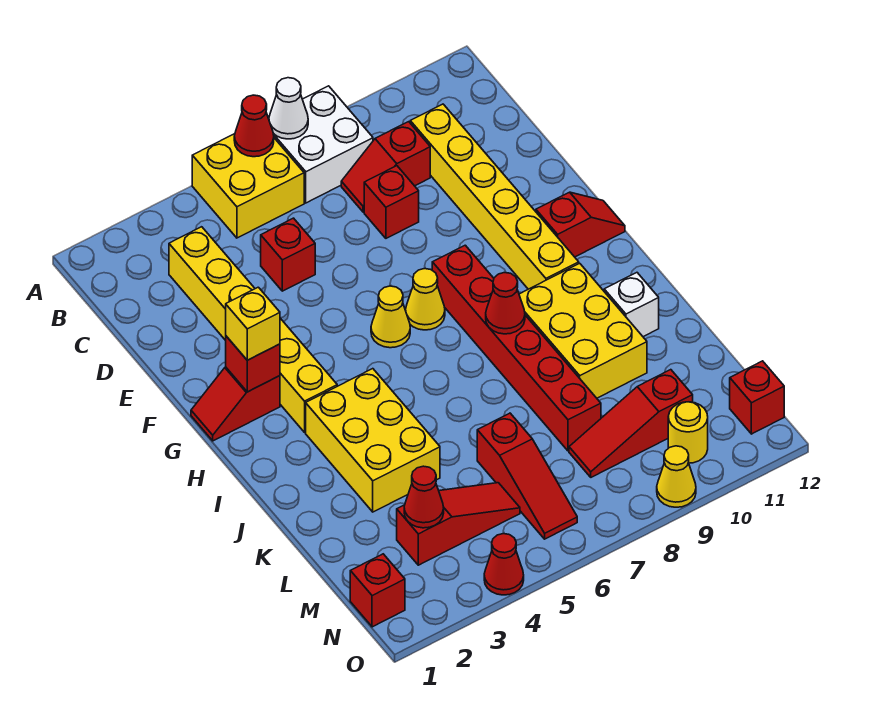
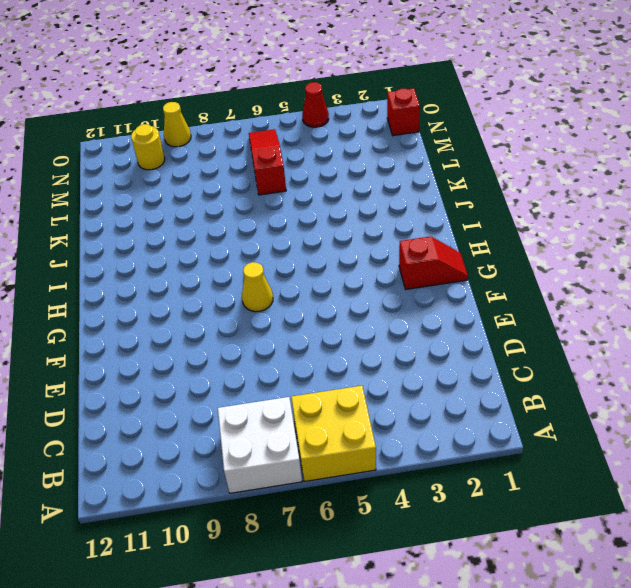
none -> yellow brick C3:H3 level 1
none -> red slope C8:C9 level 1 top 9
none -> yellow brick C10:H10 level 1

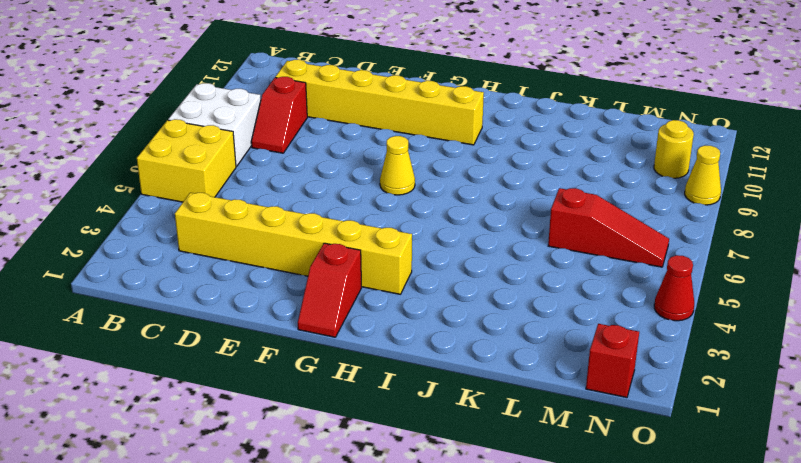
none -> red brick D5 level 1
none -> red brick D8 level 1
none -> yellow cone G6 level 1

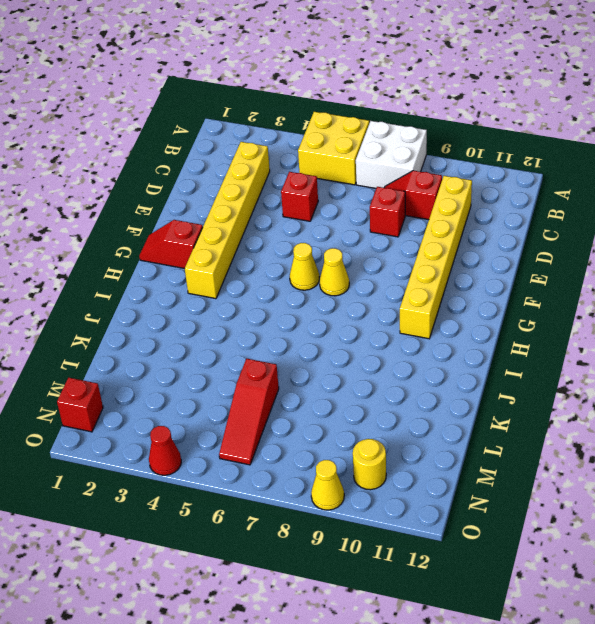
none -> red brick G8:L8 level 1
none -> red slope G11:G12 level 1 top 11
none -> yellow brick I3:K4 level 1

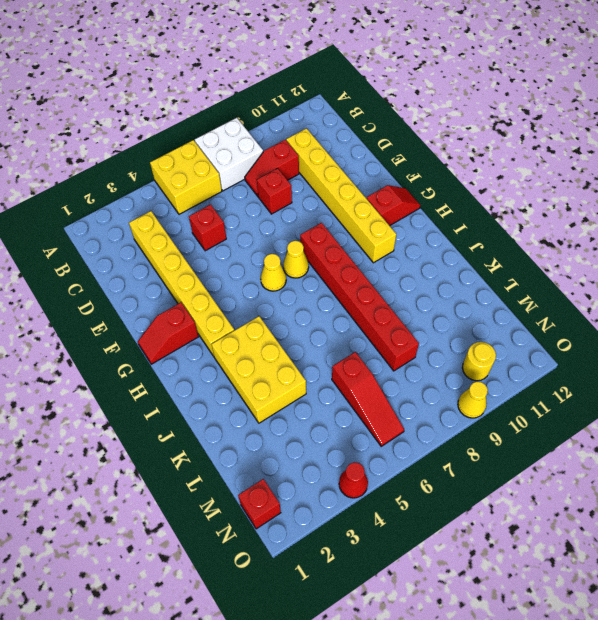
none -> yellow brick I9:K10 level 1
none -> white brick J11 level 1
none -> red slope M3:M5 level 1 top 3

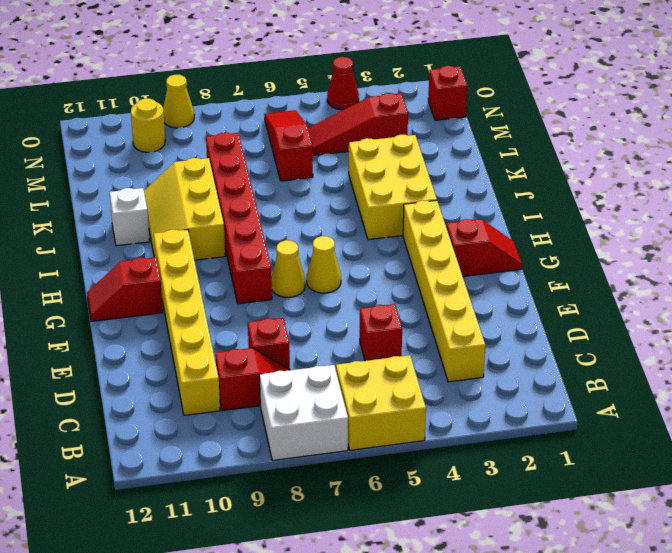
yellow slope I9:K10 level 1 top 9 -> yellow brick I9:K10 level 1
none -> red slope M8:M10 level 1 top 10
none -> red brick N12 level 1
none -> red cone A6 level 2

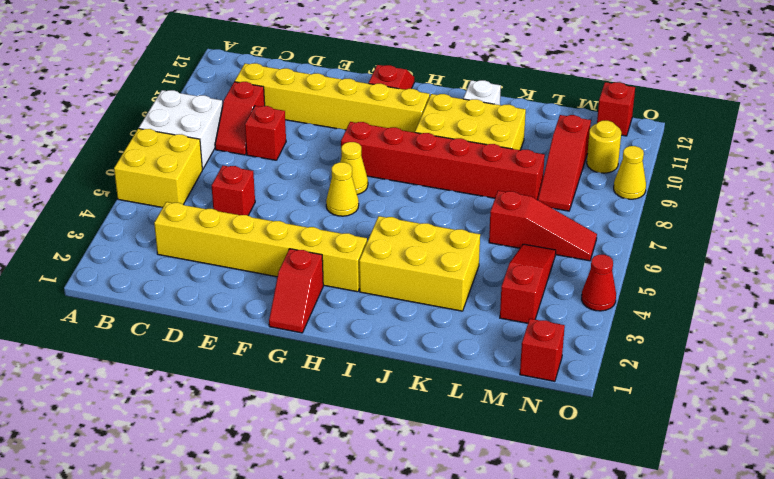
none -> red cone A6 level 2
none -> white cone A7 level 2
none -> red brick G2 level 2

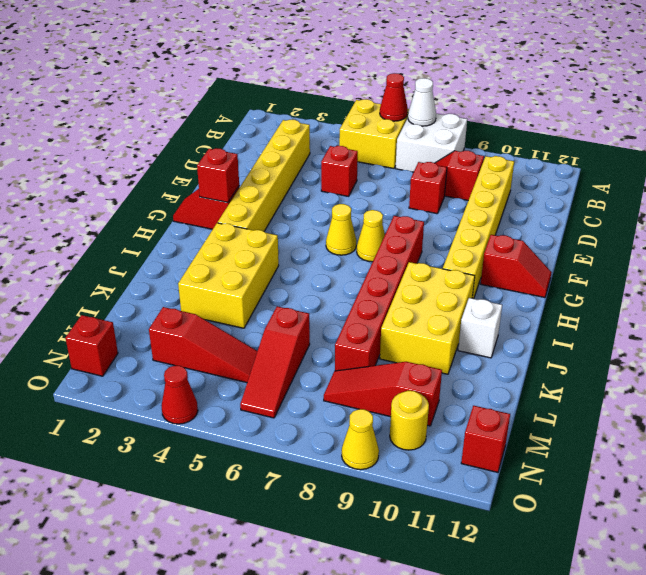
none -> red cone I8 level 2
none -> red cone M3 level 2
none -> yellow brick G2 level 3

